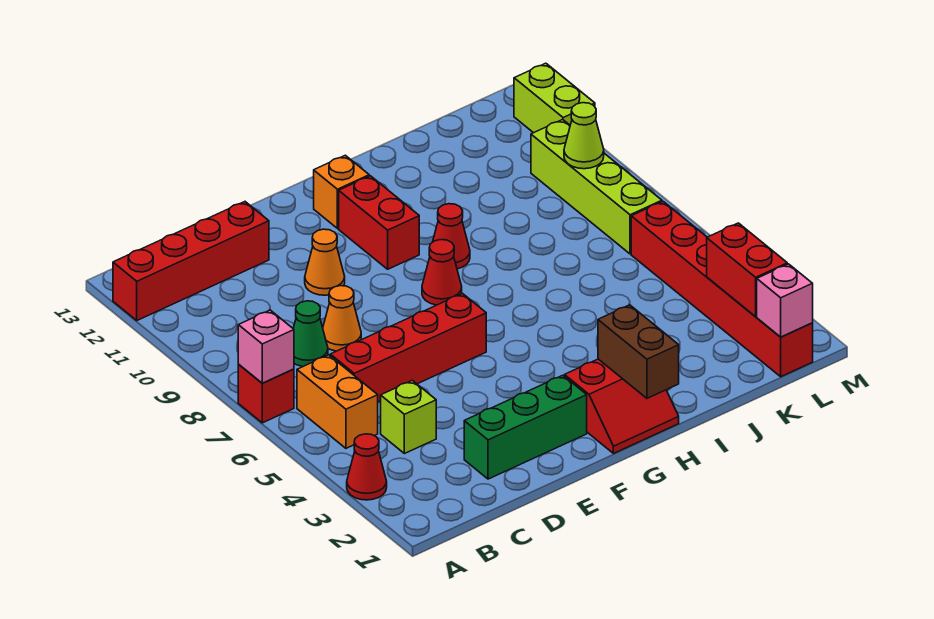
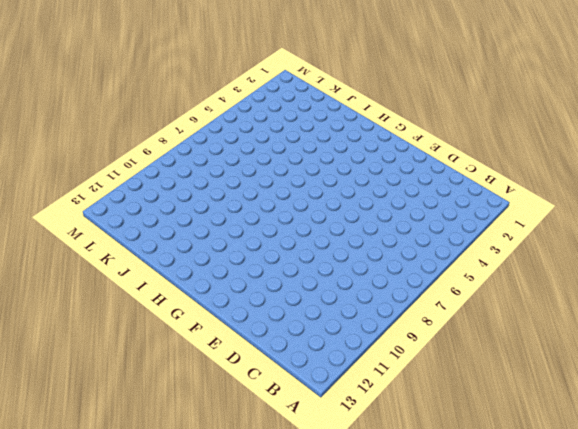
none -> red cone A3 level 1
none -> red brick A7 level 1
none -> red brick A12:D12 level 1

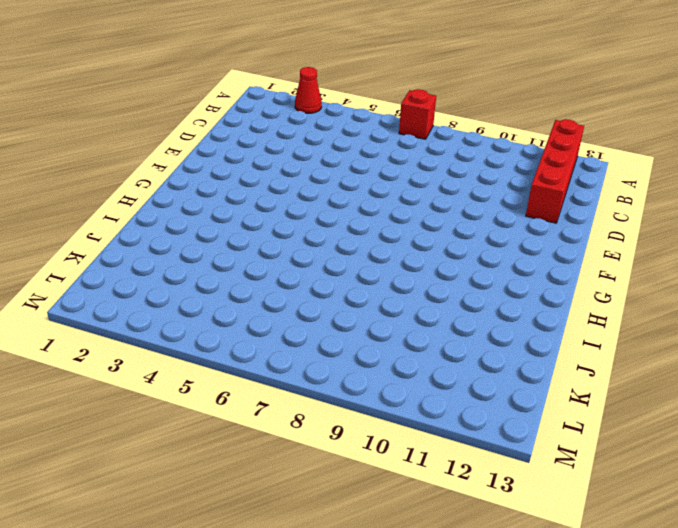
none -> orange brick B5:B6 level 1
none -> lime brick C4 level 1
none -> red brick C6:F6 level 1

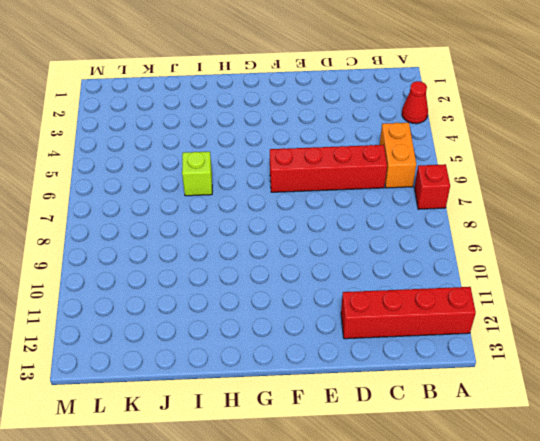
lime brick I6 level 1 -> lime brick C4 level 1
none -> green cone C8 level 1
none -> green brick D2:F2 level 1
none -> orange cone D8 level 1

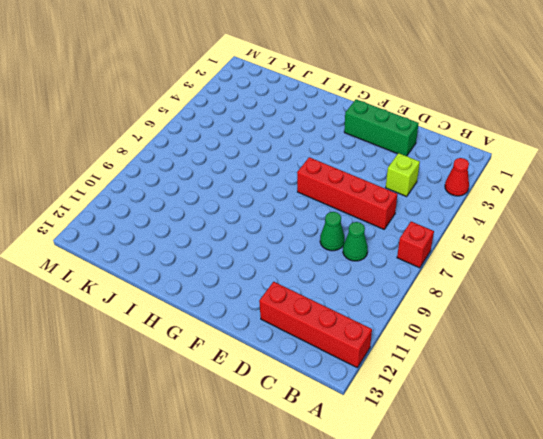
green cone D8 level 1 -> orange cone D8 level 1
none -> orange brick B5:B6 level 1
none -> orange cone E10 level 1
none -> red slope G1:H2 level 1 top 2

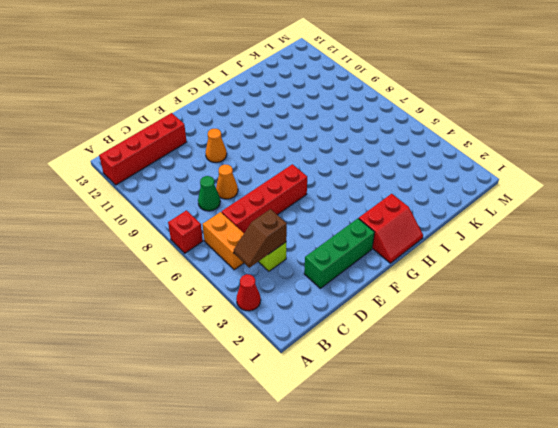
brown slope B4:C4 level 2 top C -> none
none -> red cone G8 level 1
none -> red brick G10:G11 level 1
none -> orange brick G12 level 1

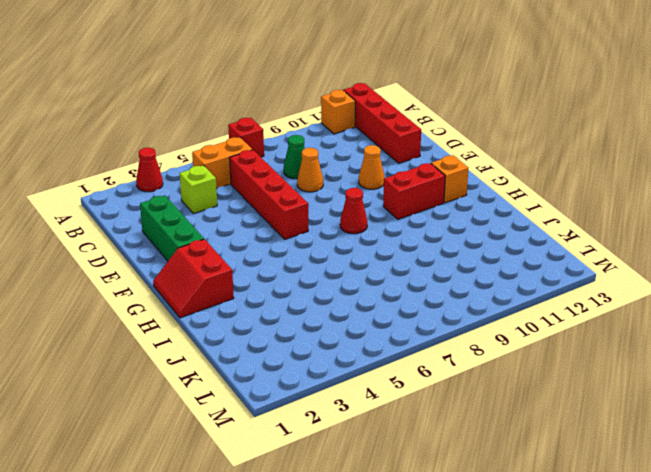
orange brick A11 level 1 -> none
none -> red cone H9 level 1
none -> red brick L1:L6 level 1
none -> lime brick L7:L10 level 1

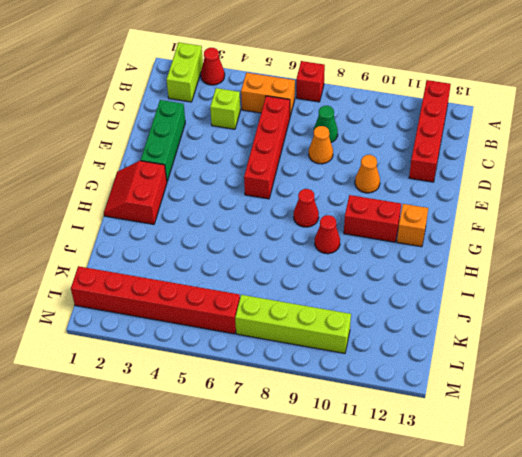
lime brick A2:B2 level 1 -> lime brick M11:M12 level 1
none -> pink brick A7 level 2
none -> brown brick H1:H2 level 2
none -> pink brick L1 level 2

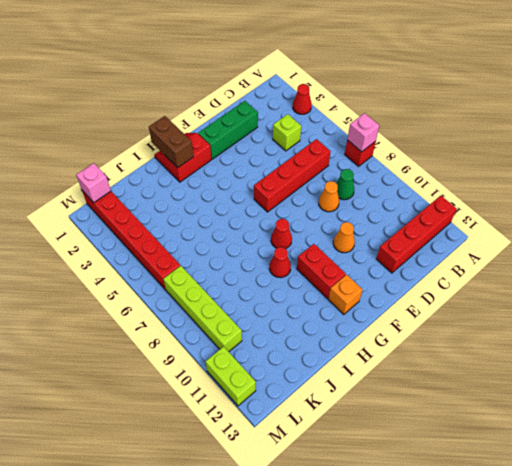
none -> orange brick B5:B6 level 1
none -> red brick L2:L3 level 2
none -> lime cone L9 level 2

